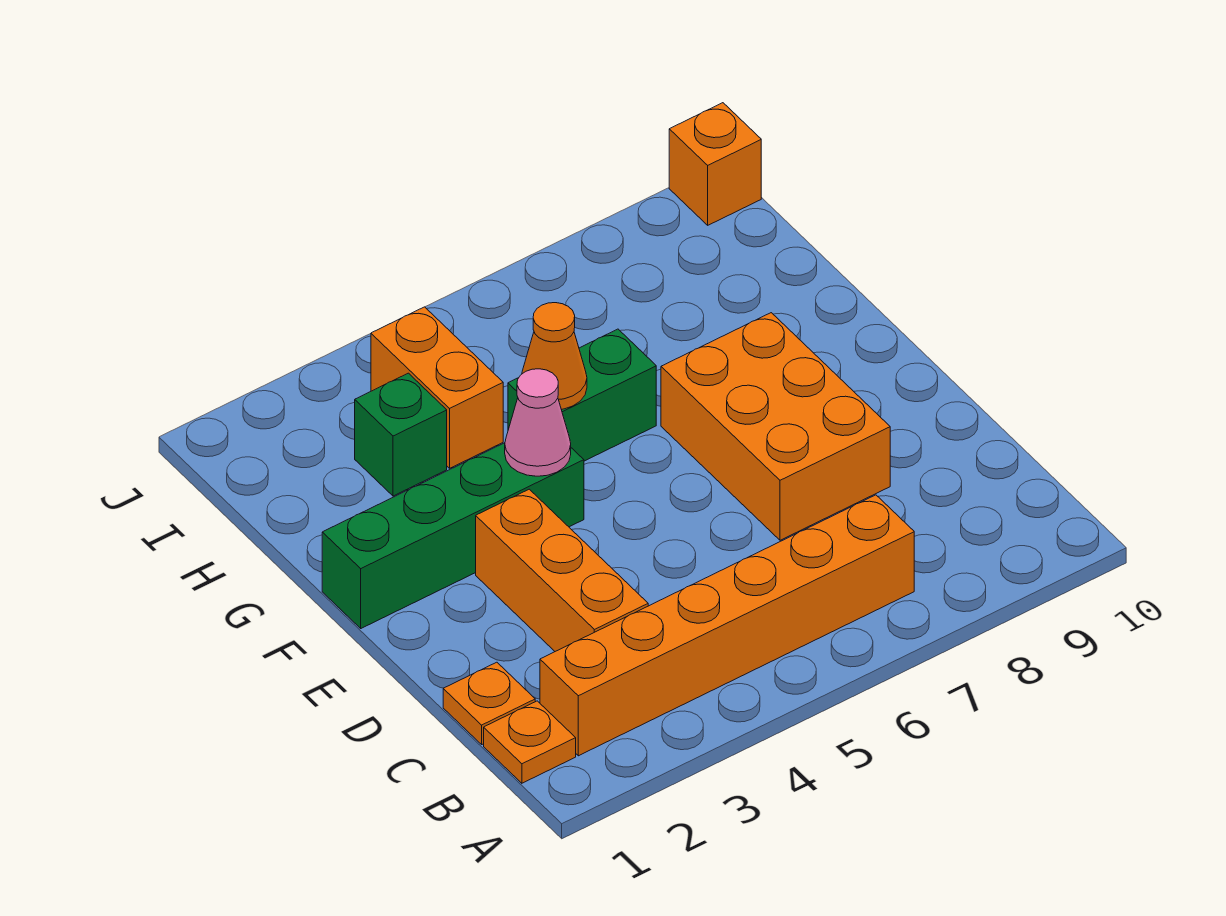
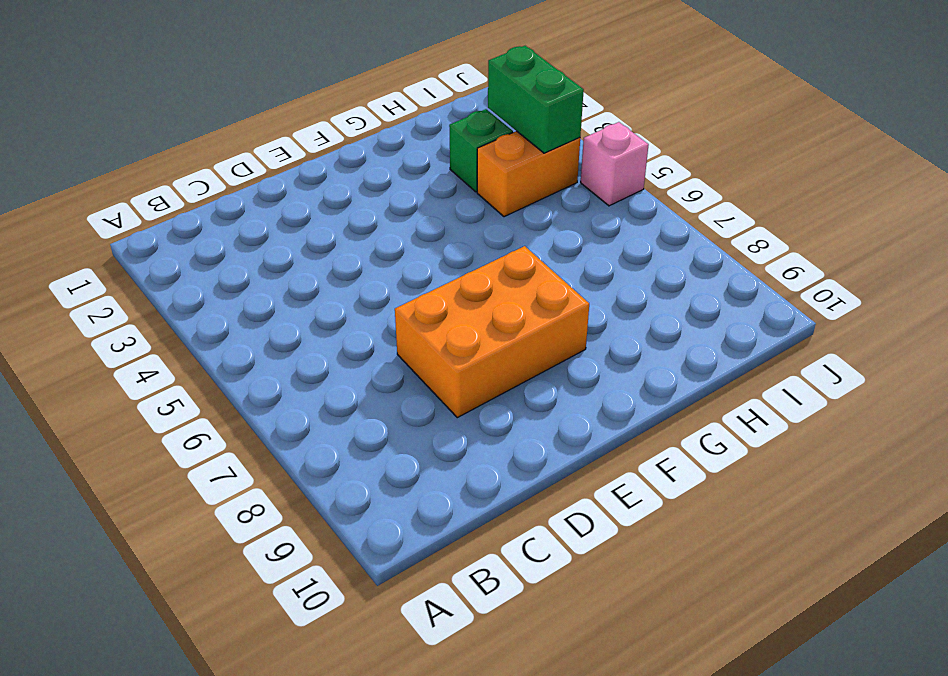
green brick I3:I4 level 2 -> green brick G5:G6 level 1
pink brick J5 level 1 -> none
none -> orange plate B1 level 1
none -> orange brick B2:B7 level 1
none -> orange plate C1 level 1

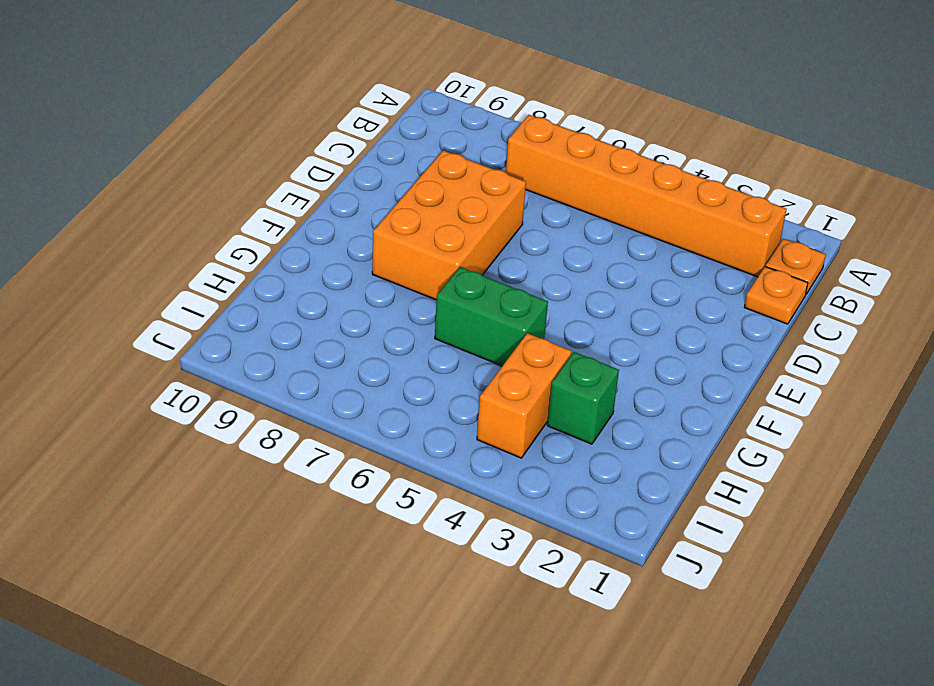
none -> orange brick C3:E3 level 1
none -> green brick F1:F4 level 1
none -> orange brick J10 level 1

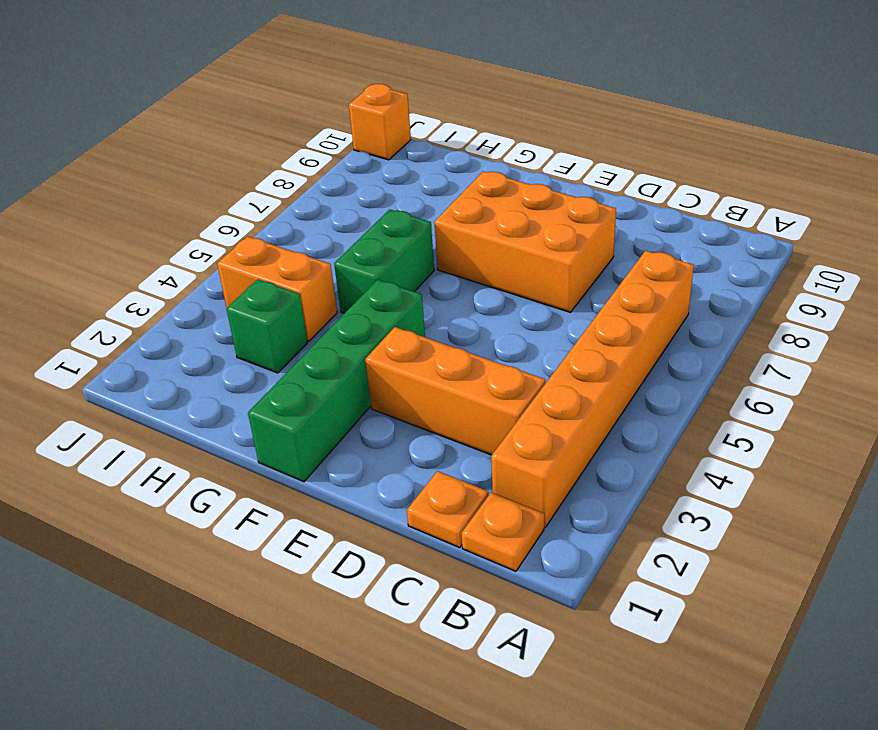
none -> pink cone F4 level 2
none -> orange cone G5 level 2

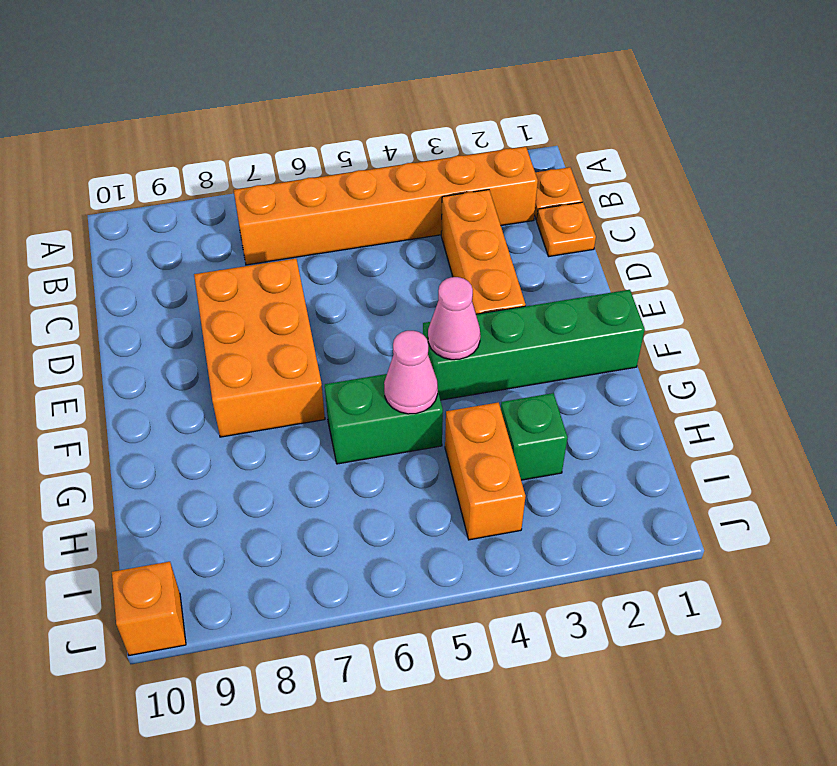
pink cone G5 level 2 -> orange cone G5 level 2

